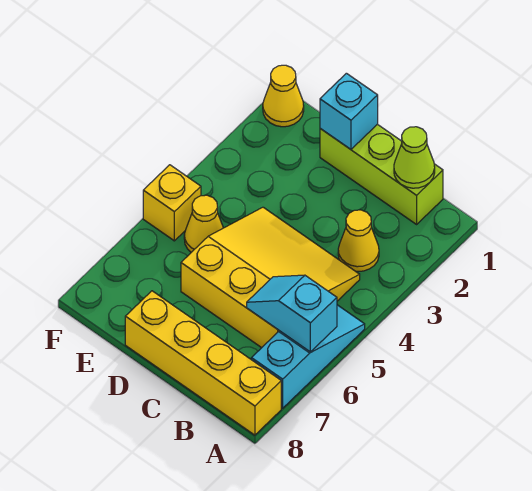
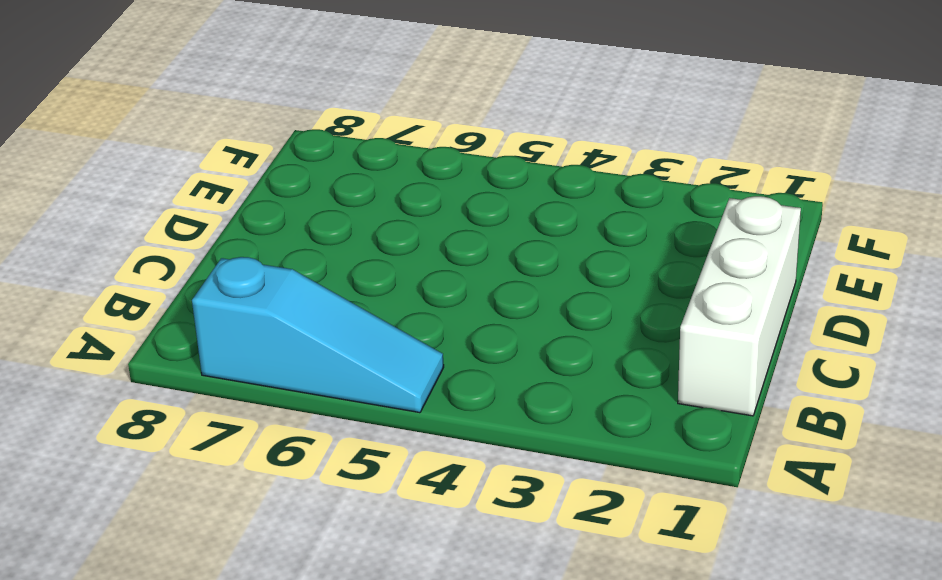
white brick B1:D1 level 1 -> lime brick B1:D1 level 1
none -> yellow brick A8:D8 level 1
none -> yellow cone B3 level 1

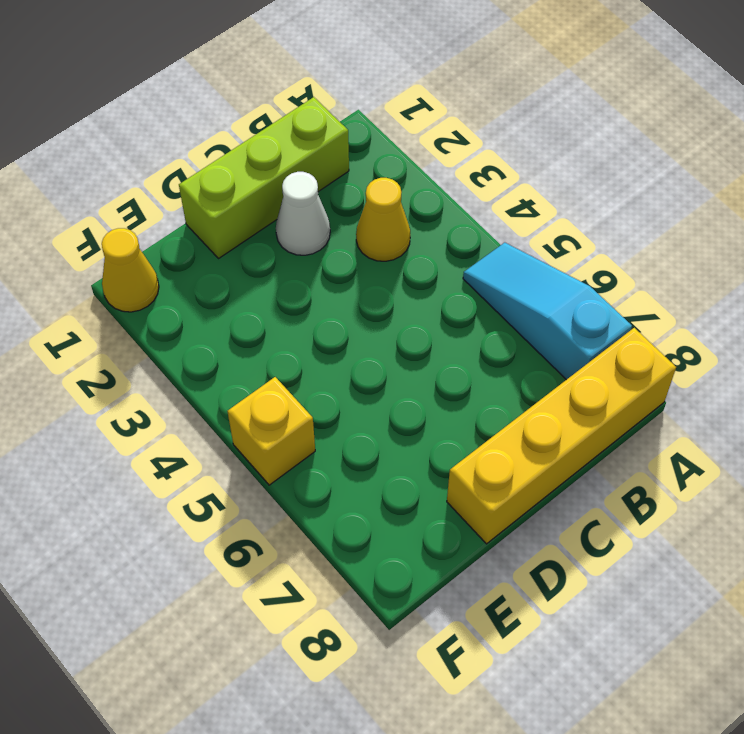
white cone C2 level 1 -> none
none -> yellow slope B4:D6 level 1 top 6
none -> yellow cone E5 level 1

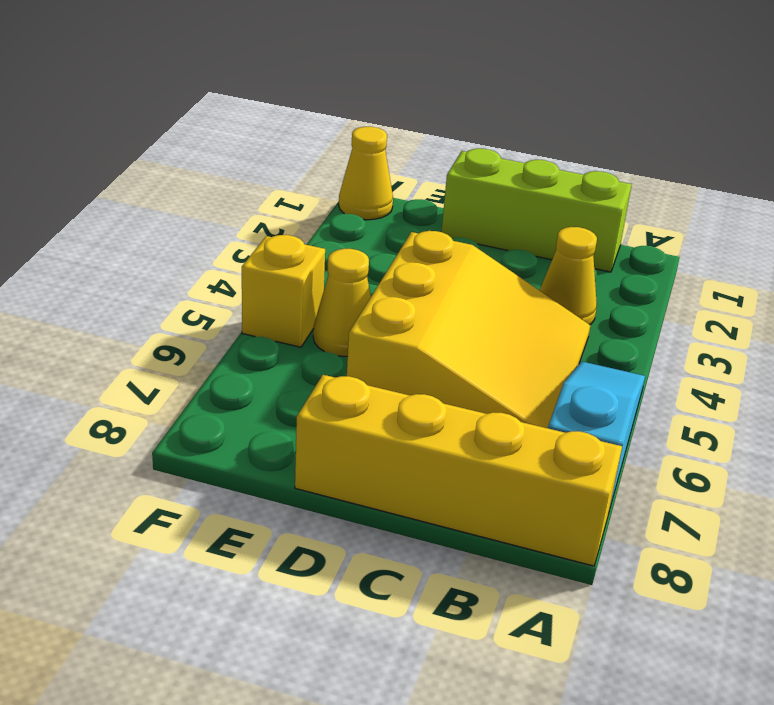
yellow slope B4:D6 level 1 top D -> yellow slope B4:D6 level 1 top 6
none -> cyan slope A6:B6 level 2 top A
none -> lime cone B1 level 2

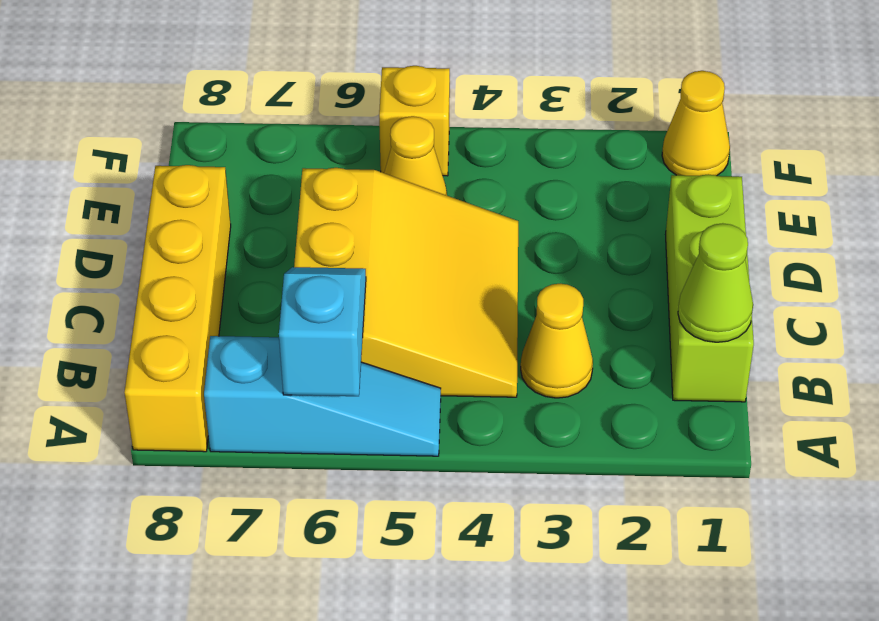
none -> cyan brick D1 level 2

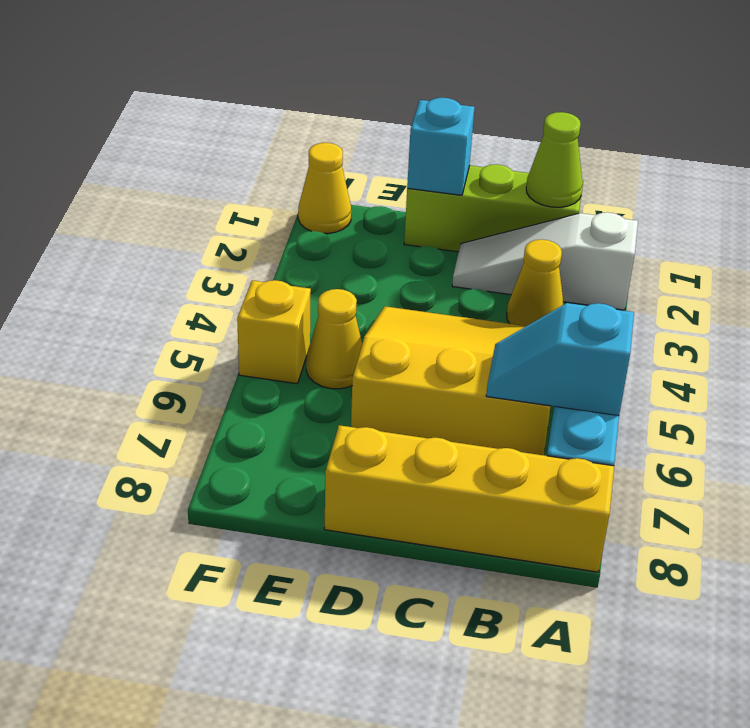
white slope A2:C2 level 1 top A -> none

